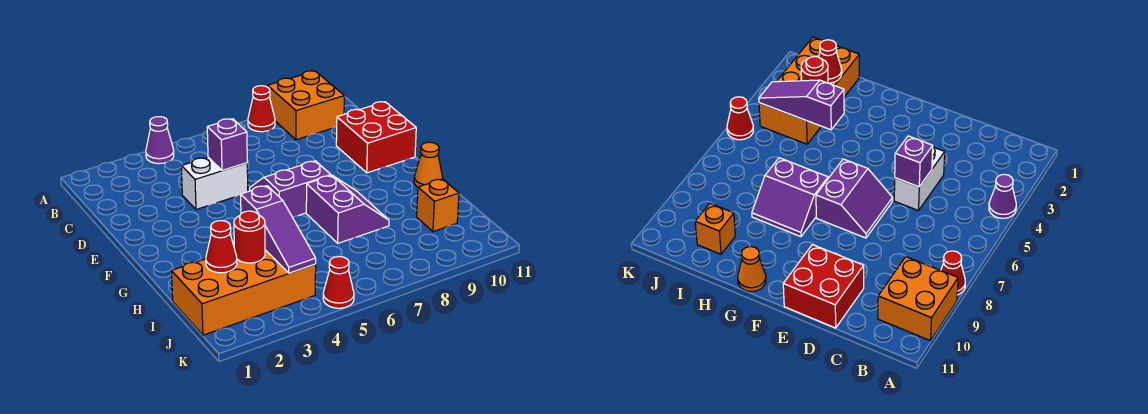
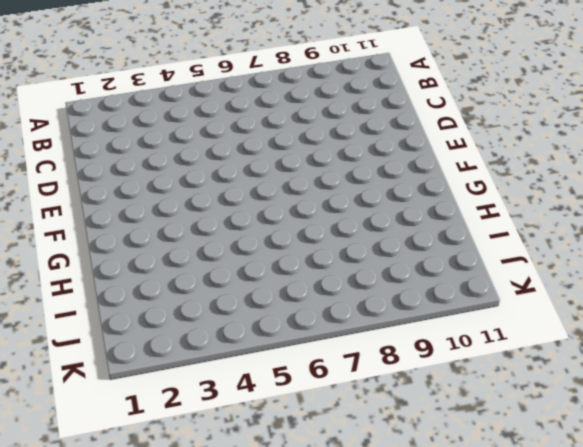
none -> purple cone A4 level 1
none -> red cone A8 level 1
none -> orange brick A9:B10 level 1

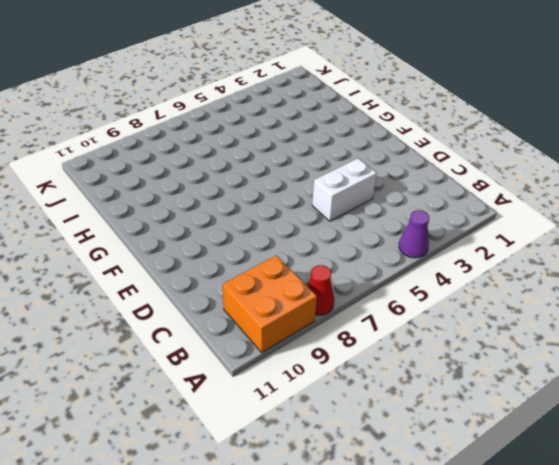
none -> red brick D10:E11 level 1
none -> purple slope E6:F7 level 1 top F
none -> purple slope G7:H8 level 1 top 7

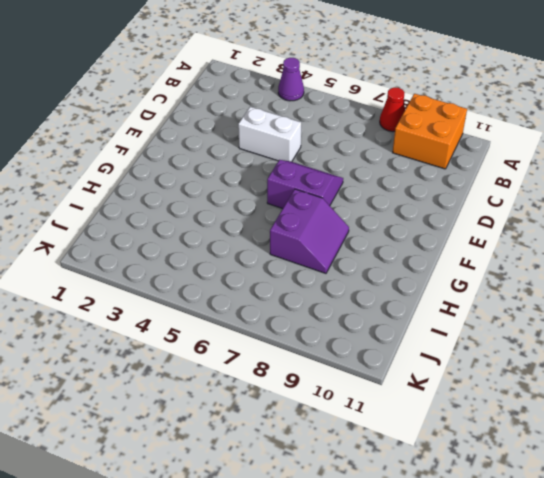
none -> red brick D10:E11 level 1
none -> orange cone G11 level 1
none -> orange brick I1:J4 level 1

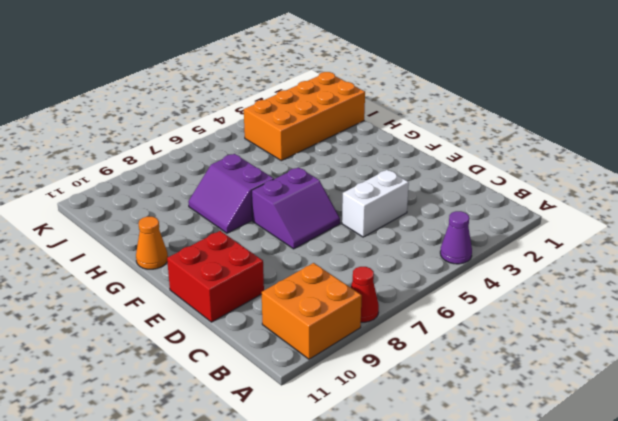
none -> orange brick I10 level 1
none -> red cone K5 level 1
none -> purple brick D5 level 2

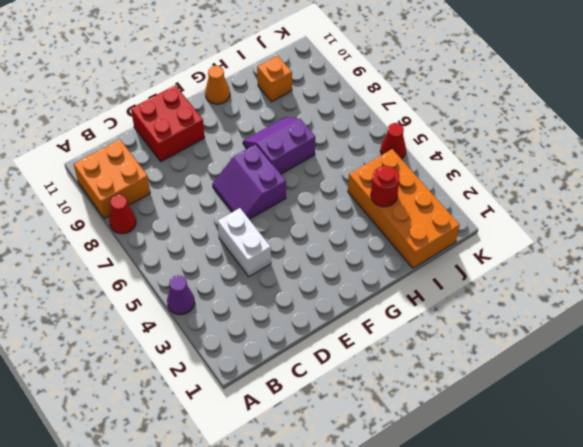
none -> purple brick D5 level 2
none -> purple slope H4:J4 level 2 top H
none -> red cone I2 level 2

